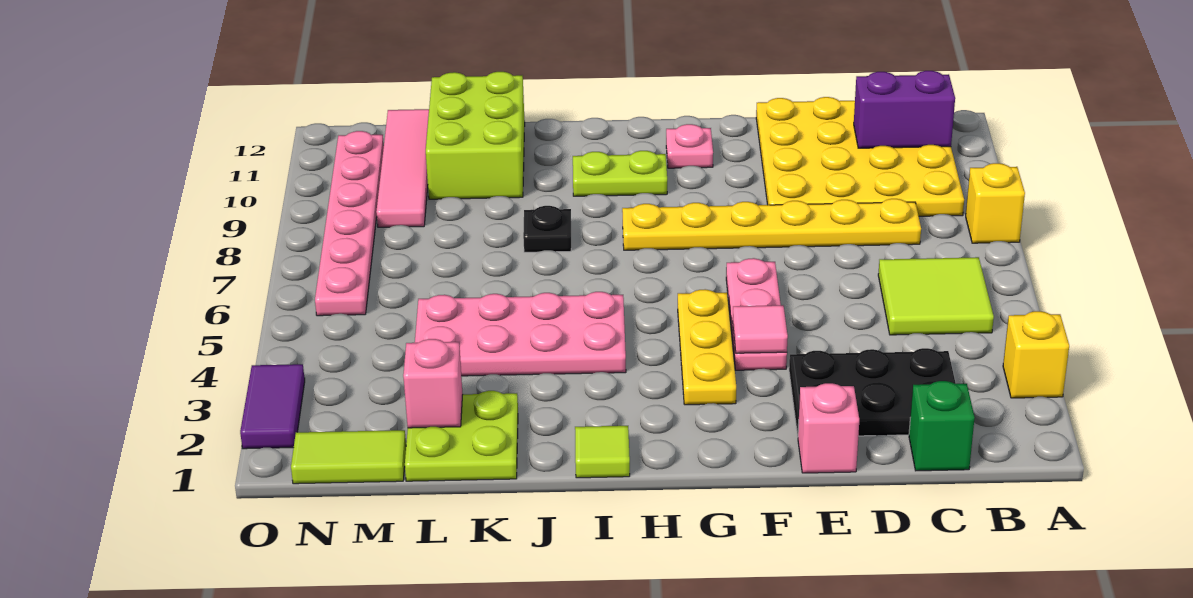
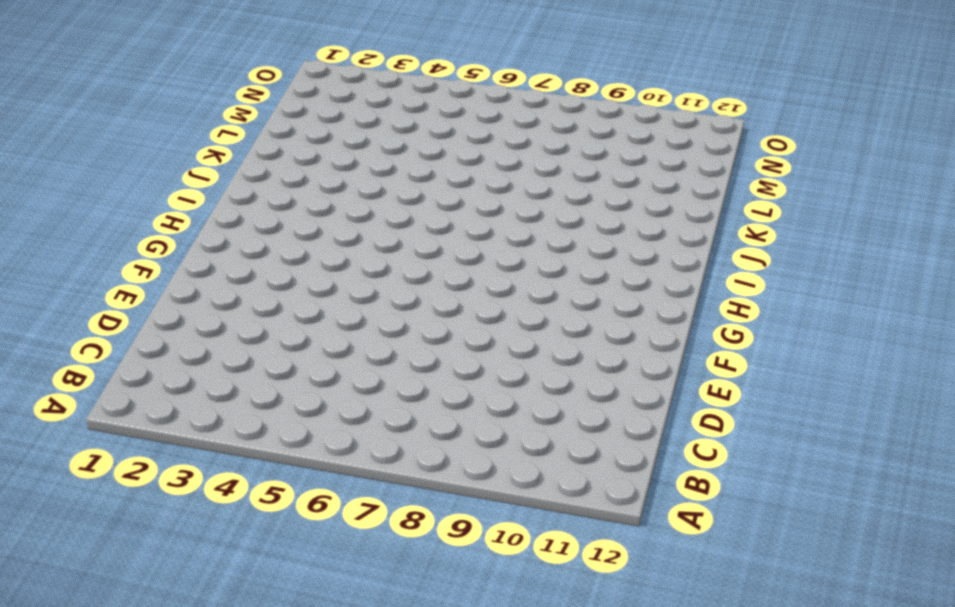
none -> yellow brick A3 level 1
none -> yellow brick A8 level 1
none -> lime tile B5:C6 level 1

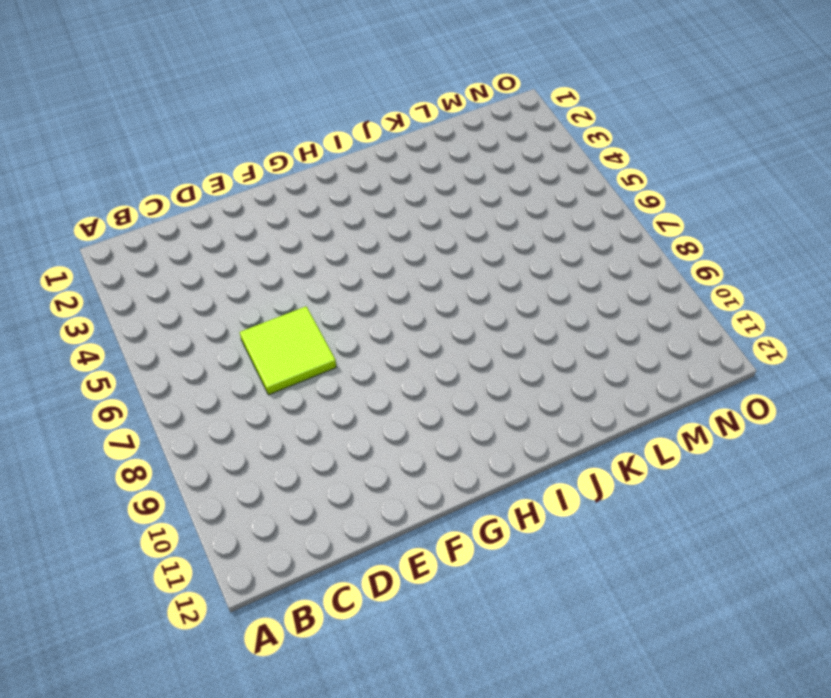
lime tile D6:E7 level 1 -> lime tile B5:C6 level 1
none -> yellow brick A3 level 1
none -> yellow brick A8 level 1
none -> yellow plate B9:E12 level 1

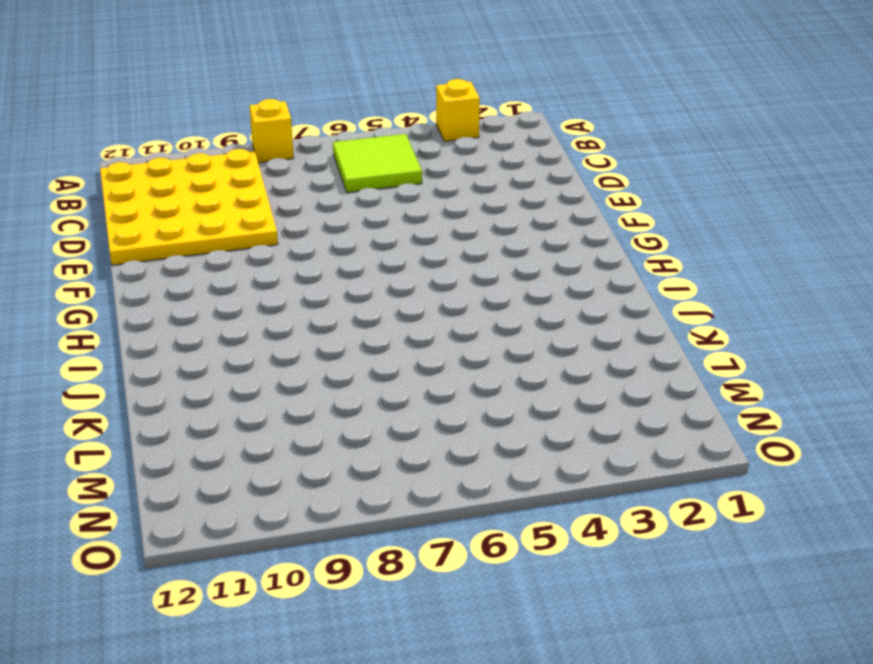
none -> green brick C1 level 1
none -> black plate C2:E3 level 1
none -> yellow plate C8:H8 level 1

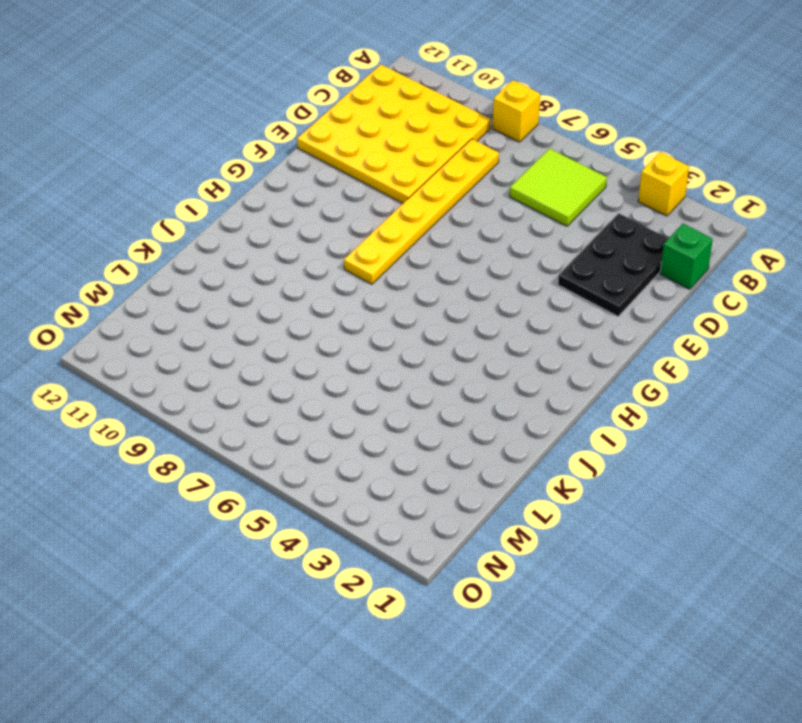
none -> pink brick E1 level 1
none -> pink plate F4:F6 level 1
none -> yellow plate G3:G5 level 1

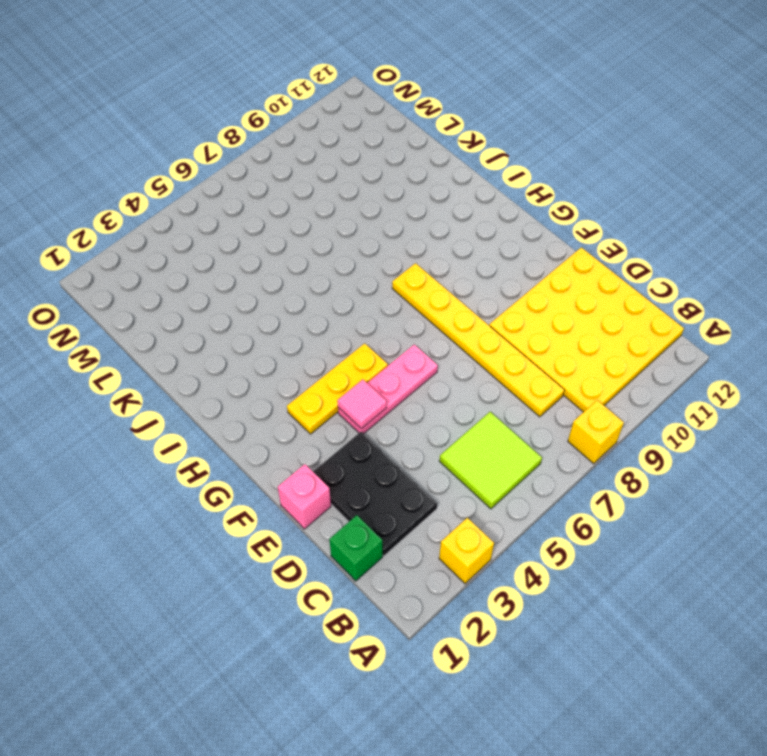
none -> pink plate G11 level 1
none -> lime plate H10:I10 level 1
none -> lime tile I1 level 1

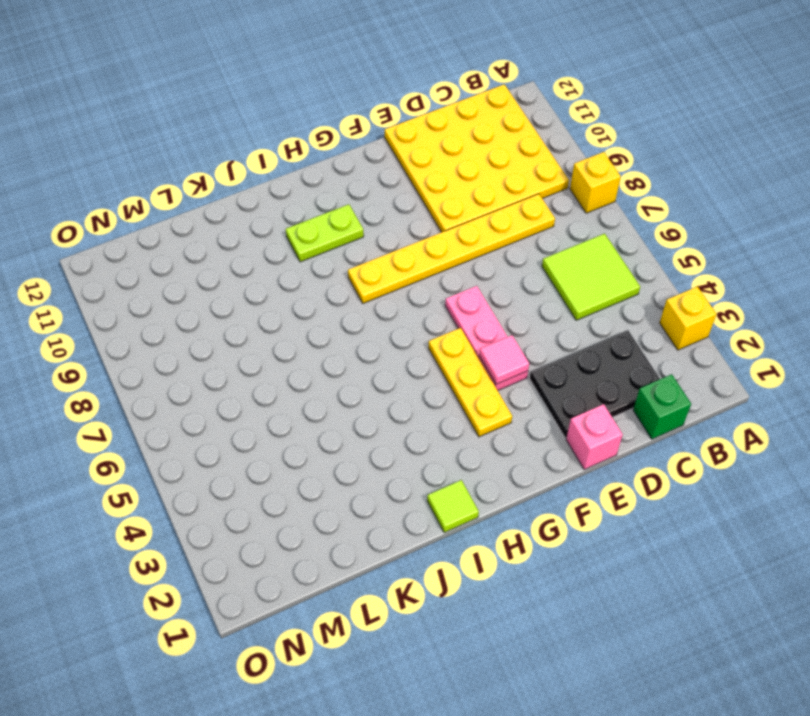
none -> pink plate G11 level 1
none -> pink plate I4:L5 level 1
none -> black plate J8 level 1

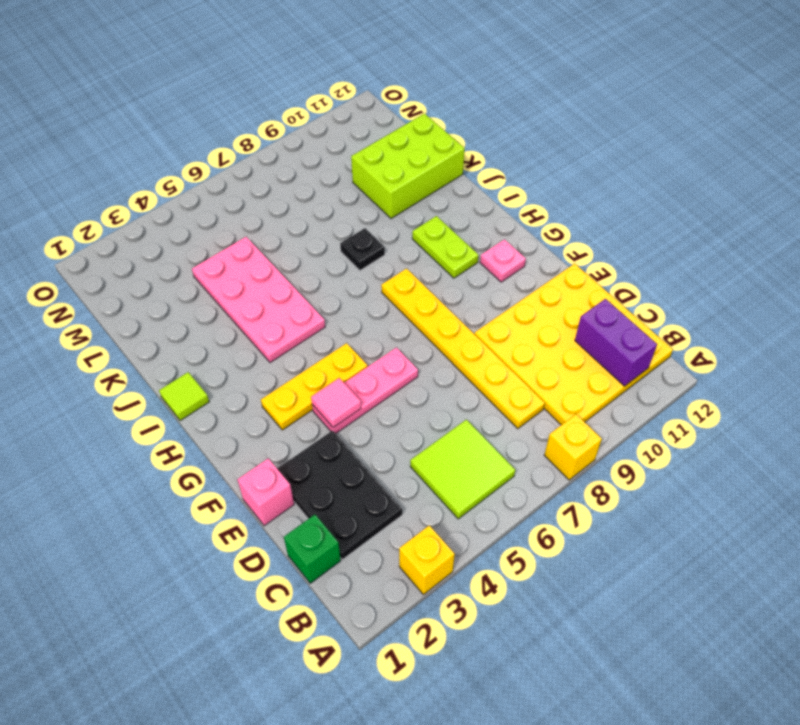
none -> lime plate K1:L2 level 1
none -> lime tile M1:N1 level 1
none -> pink tile M9:M12 level 1

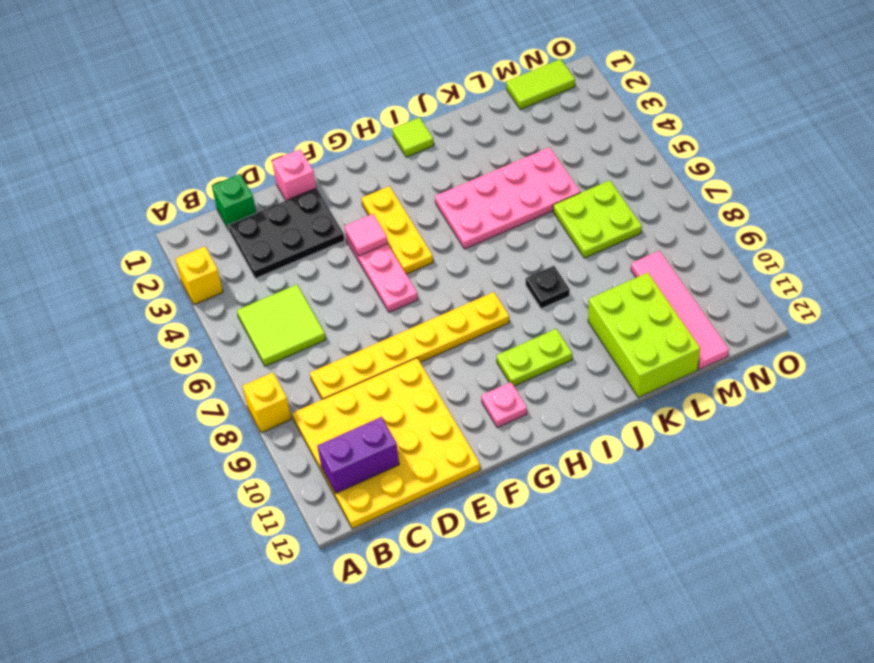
lime plate L6:M7 level 1 -> lime plate K1:L2 level 1
none -> pink plate N6:N11 level 1
none -> purple tile O2:O3 level 1
none -> pink brick L2 level 2

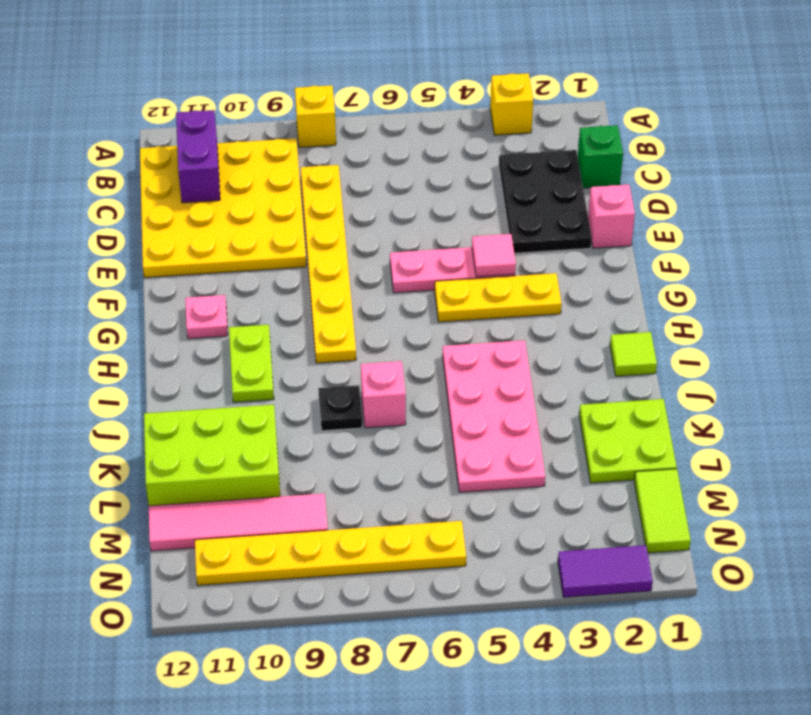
pink brick J7 level 1 -> pink brick L2 level 2
yellow plate N6:N11 level 1 -> pink plate N6:N11 level 1
none -> lime tile B5:C6 level 1

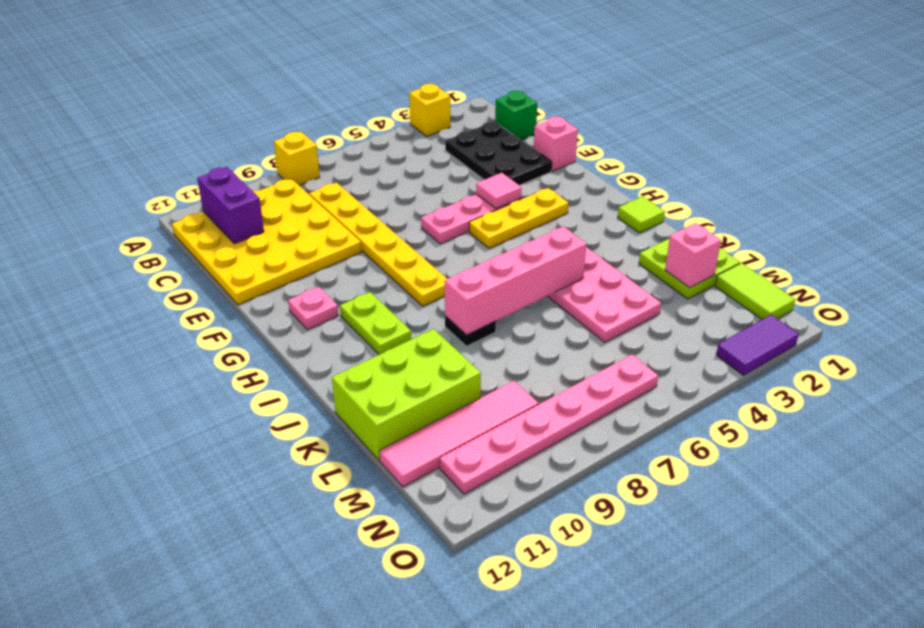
pink brick J5:J8 level 2 -> none
none -> lime tile B5:C6 level 1

